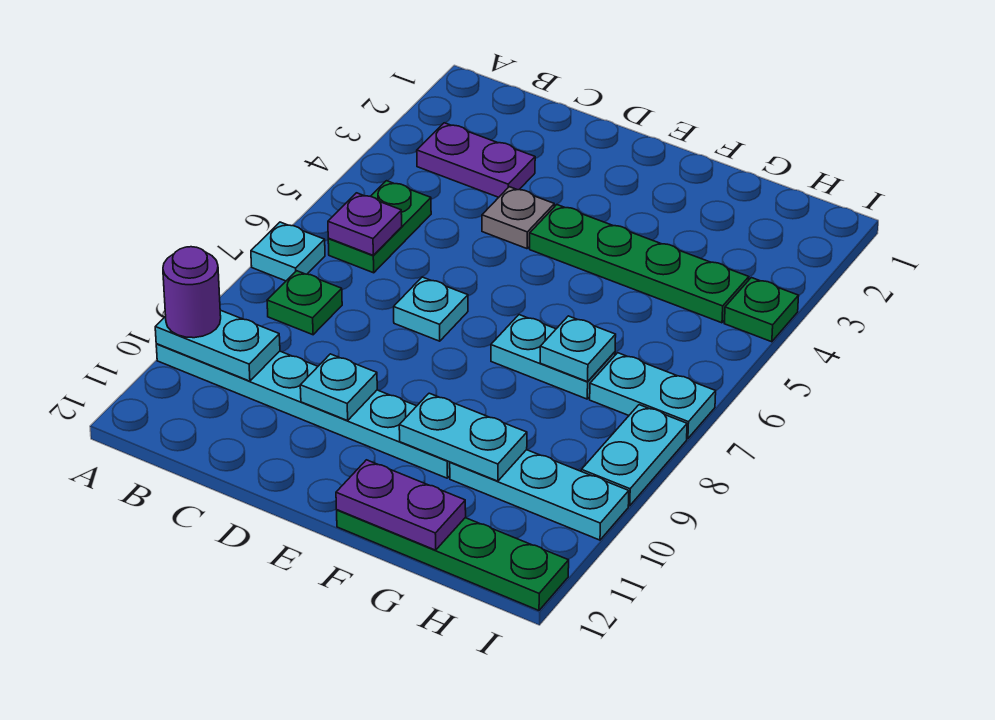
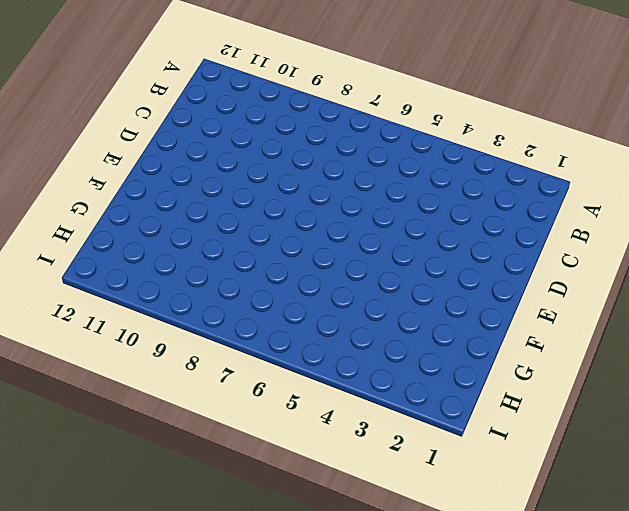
none -> cyan plate A7 level 1
none -> cyan plate A10:F10 level 1
none -> purple plate B3:C3 level 1

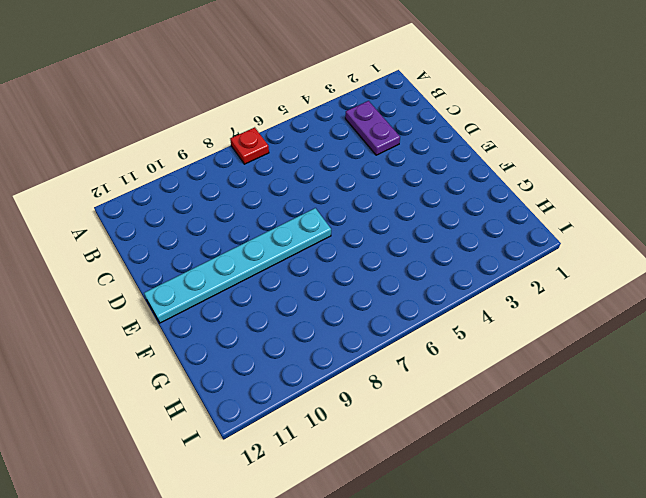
red plate A7 level 1 -> cyan plate A7 level 1
cyan plate E7:E12 level 1 -> cyan plate A10:F10 level 1
none -> green plate B5:B6 level 1
none -> green plate B8 level 1
none -> grey plate D4 level 1

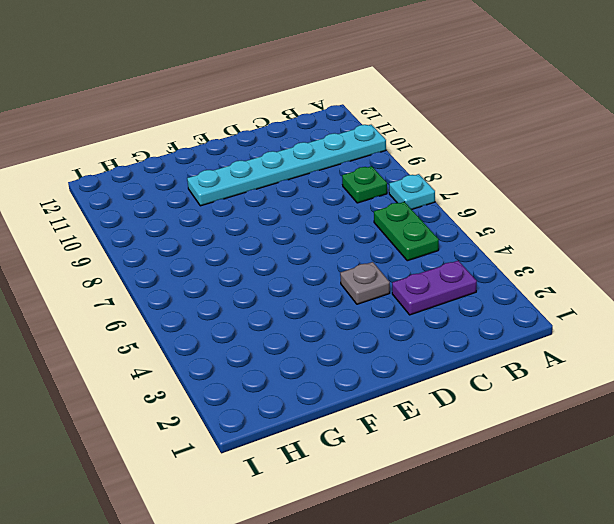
none -> cyan plate D7 level 1
none -> green plate E4:H4 level 1
none -> cyan plate F7:G7 level 1

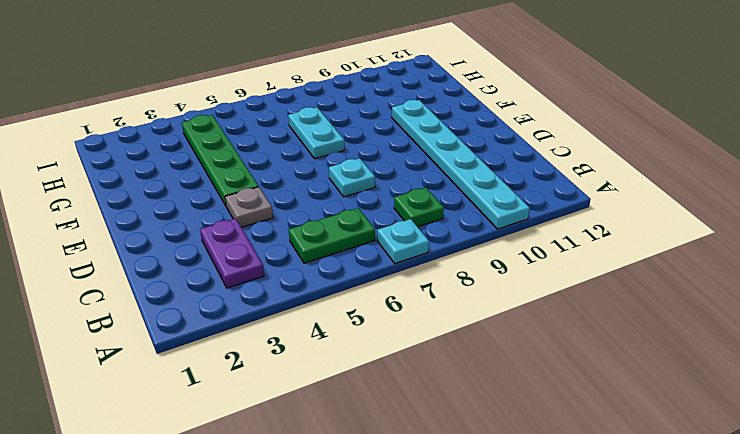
none -> green plate F12:I12 level 1
none -> cyan plate G10:I10 level 1
none -> cyan plate H7:I7 level 1

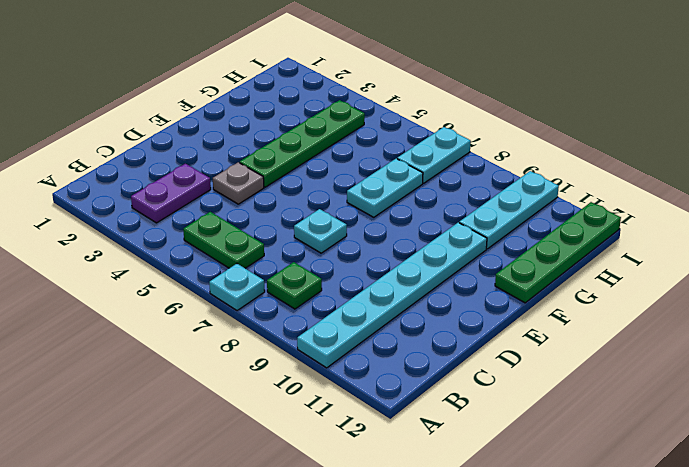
none -> green plate I4 level 1
none -> cyan plate I8:I9 level 1
none -> cyan plate A10:B10 level 2

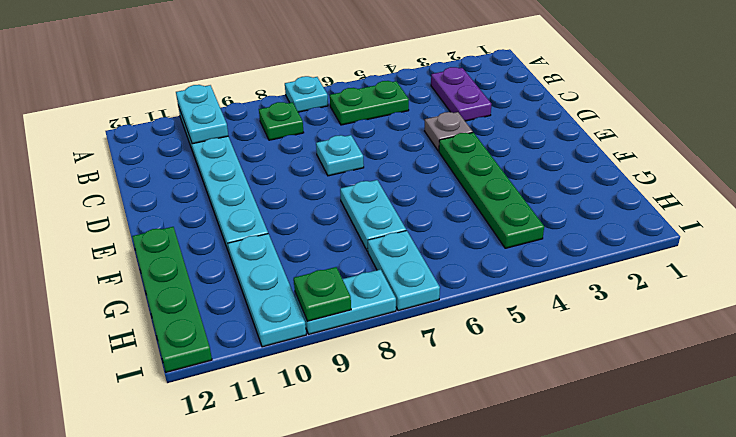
green plate I9 level 2 -> green plate I4 level 1
none -> purple plate B6 level 2
none -> cyan plate D10 level 2
none -> cyan plate F10:G10 level 2

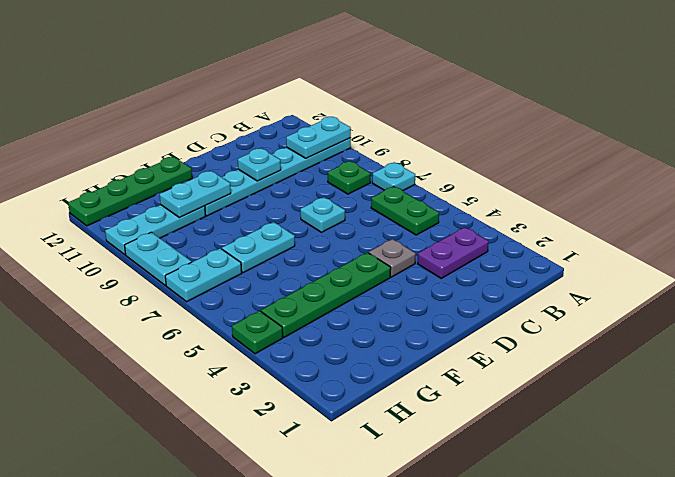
none -> purple plate B6 level 2
none -> purple plate F12:G12 level 2
none -> cyan plate G7 level 2

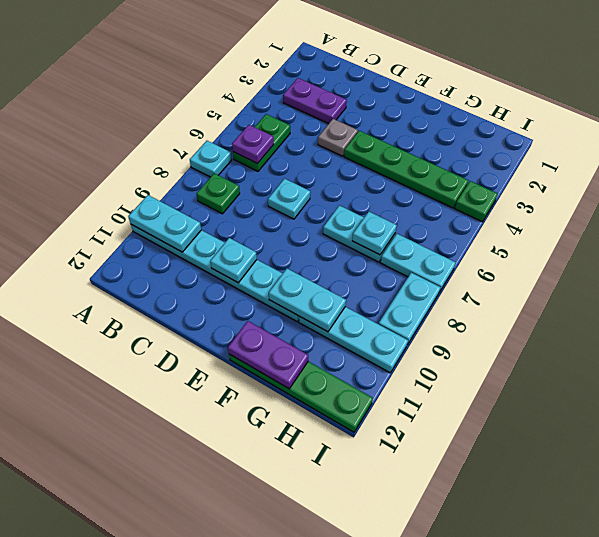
none -> purple round brick A10 level 3

